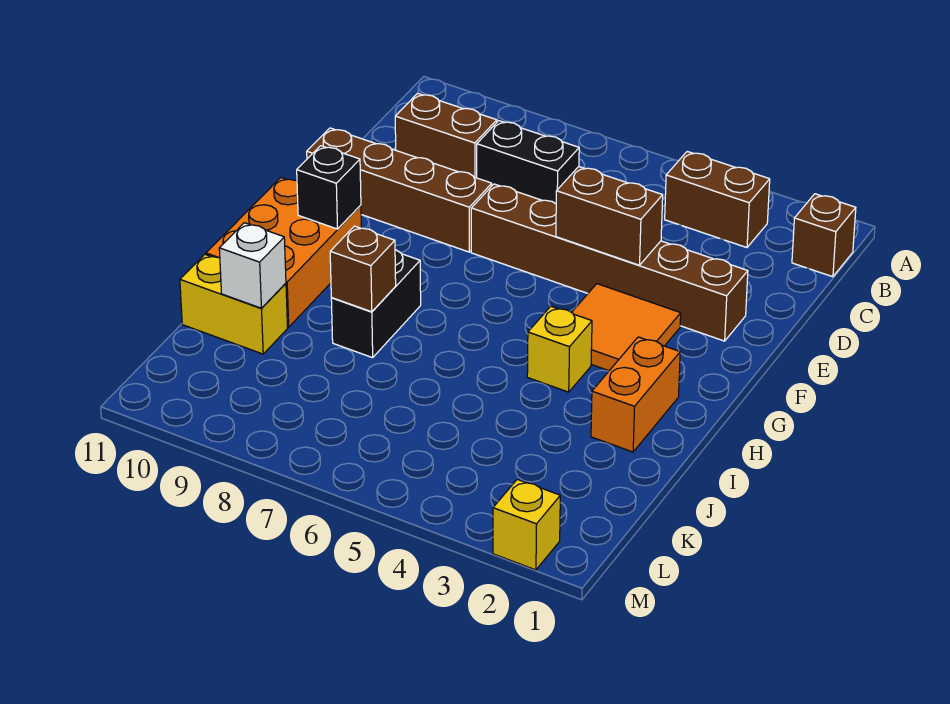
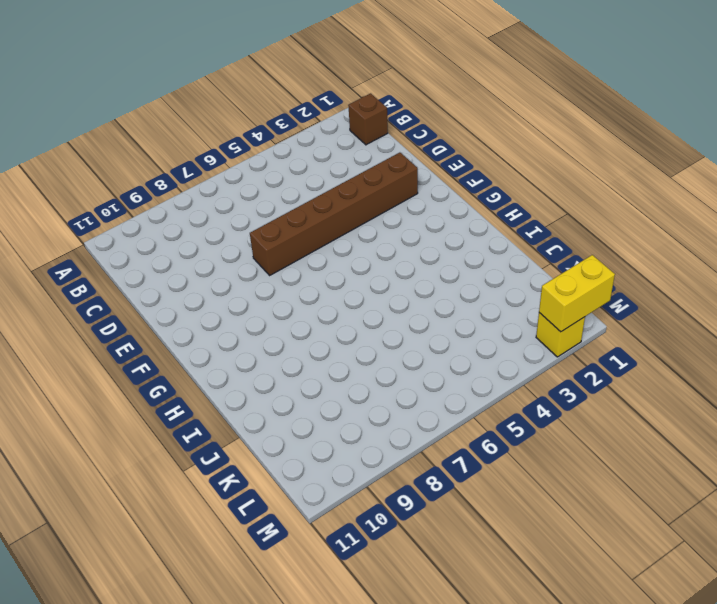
yellow brick M1:M2 level 2 -> yellow brick J10:J11 level 1
none -> brown brick B3:B4 level 1
none -> black brick C7:C8 level 1
none -> brown brick C9:C10 level 1

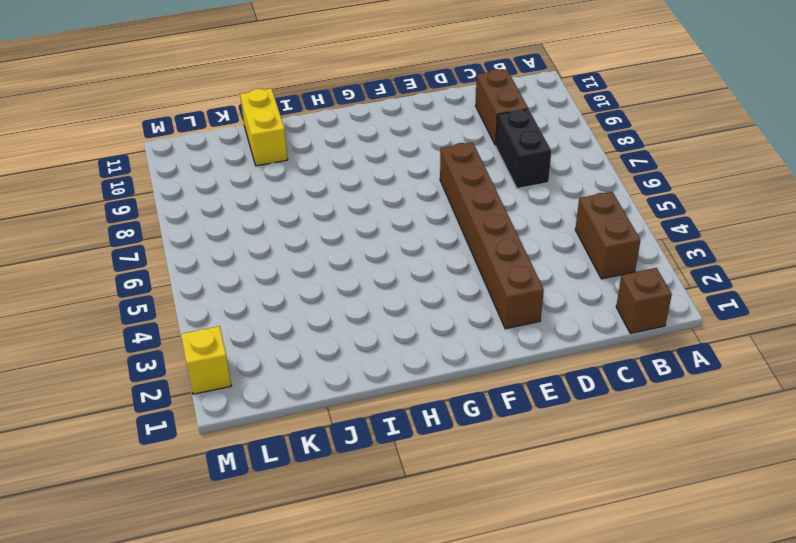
none -> brown brick E8:E11 level 1
none -> orange tile F3:G4 level 1
none -> orange brick G10:I11 level 1

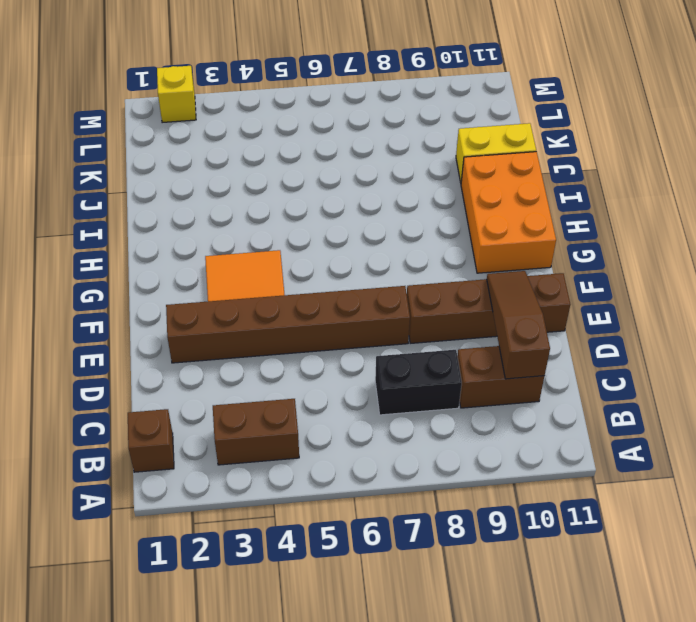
brown slope C10:E10 level 2 top C -> none
none -> orange brick H2:I2 level 1
none -> yellow brick H4 level 1
none -> black brick H8:I8 level 1

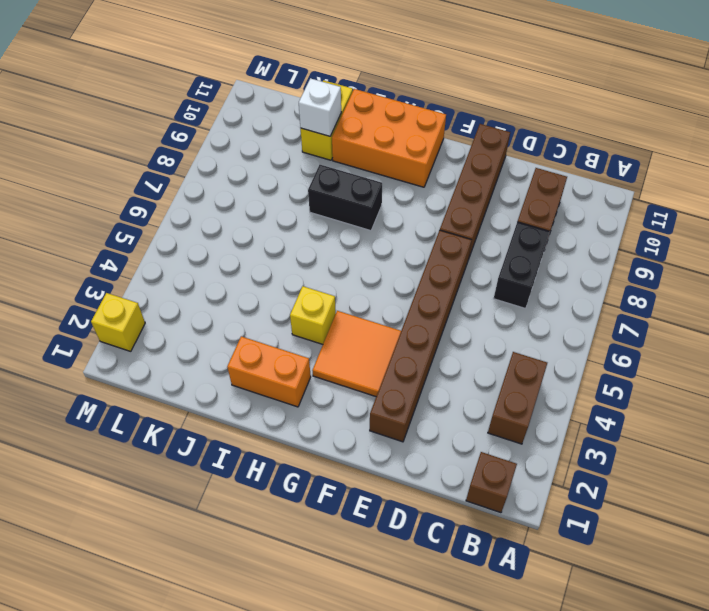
none -> brown brick E4:E5 level 2
none -> black brick G10 level 2
none -> brown brick I8 level 2

